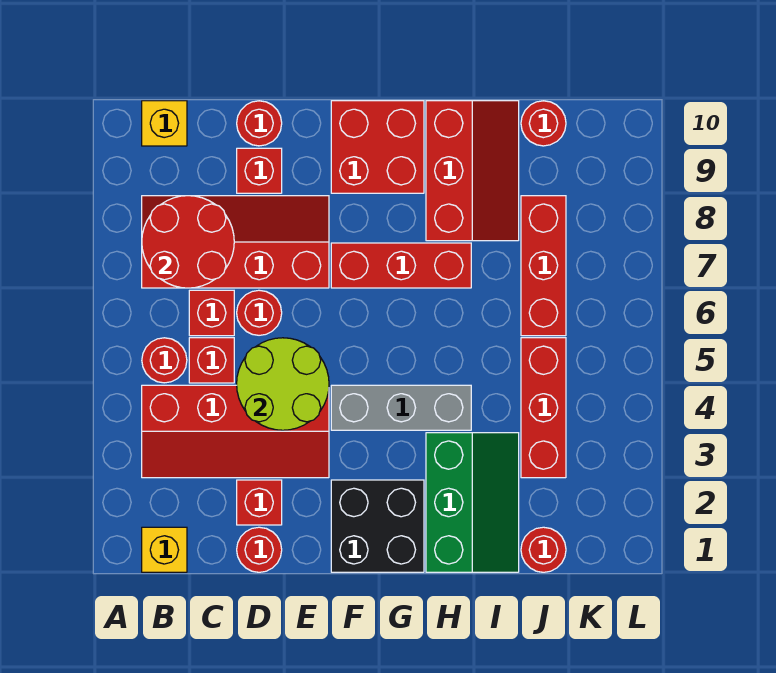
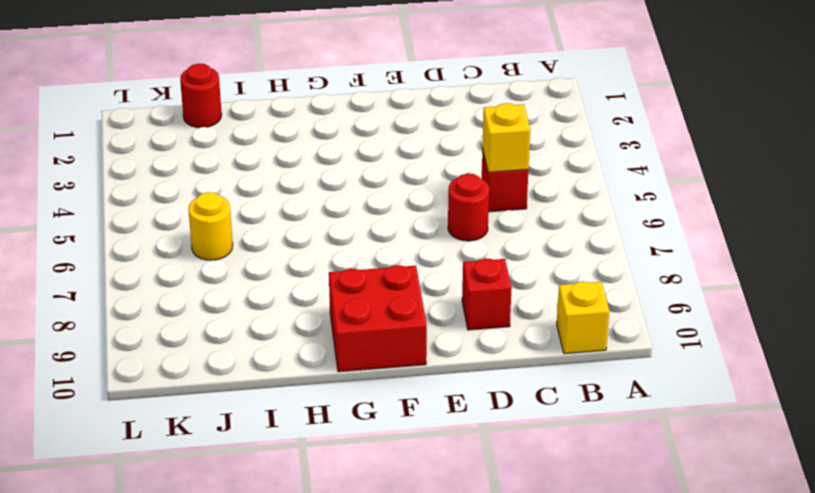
yellow brick C5 level 2 -> yellow brick B1 level 1
yellow round brick J6 level 1 -> red brick J6:J8 level 1
none -> red slope B3:E4 level 1 top 4
none -> red round brick B5 level 1
none -> red slope B7:E8 level 1 top 7

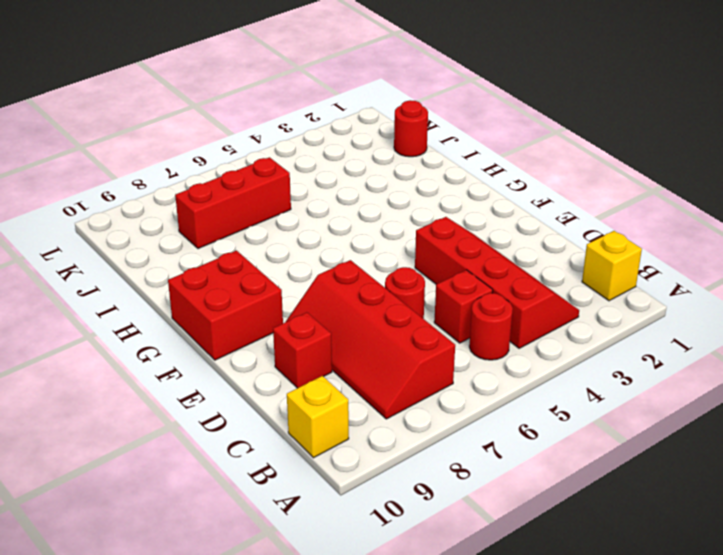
none -> red brick C6 level 1
none -> red round brick D1 level 1
none -> red brick D2 level 1

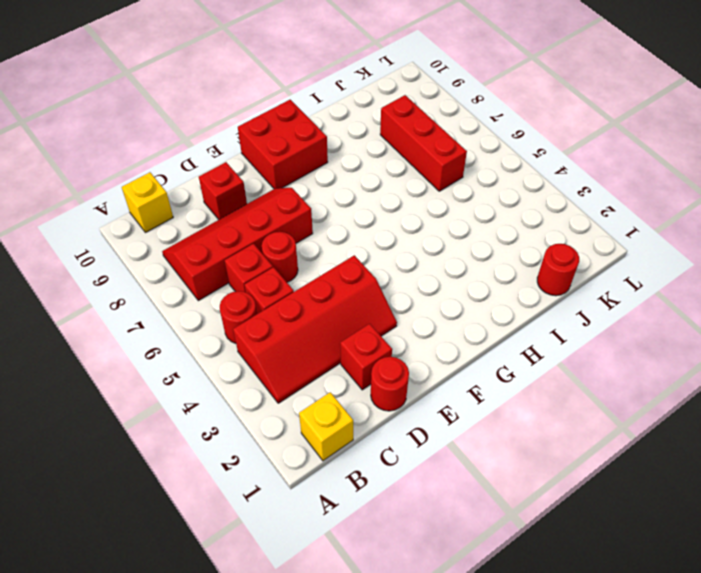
none -> red round brick D10 level 1
none -> black brick F1:G2 level 1
none -> grey brick F4:H4 level 1

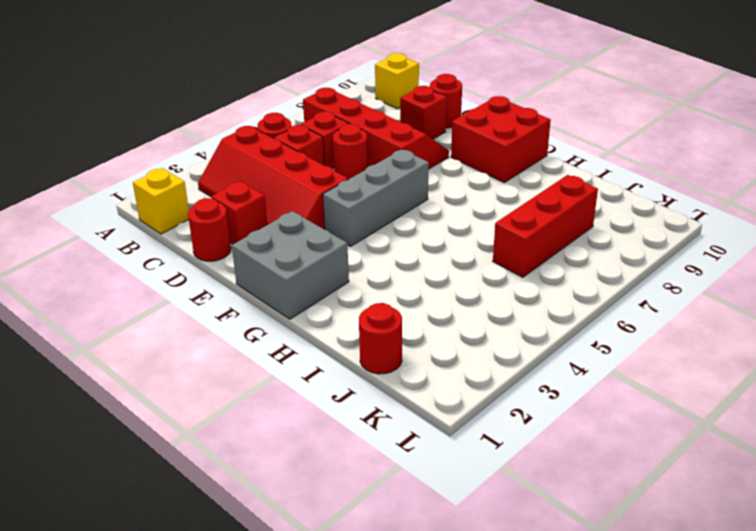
grey brick F1:G2 level 1 -> black brick F1:G2 level 1
grey brick F4:F6 level 1 -> grey brick F4:H4 level 1
none -> red brick F7:H7 level 1
none -> green slope H1:I3 level 1 top H
none -> red slope H8:I10 level 1 top H

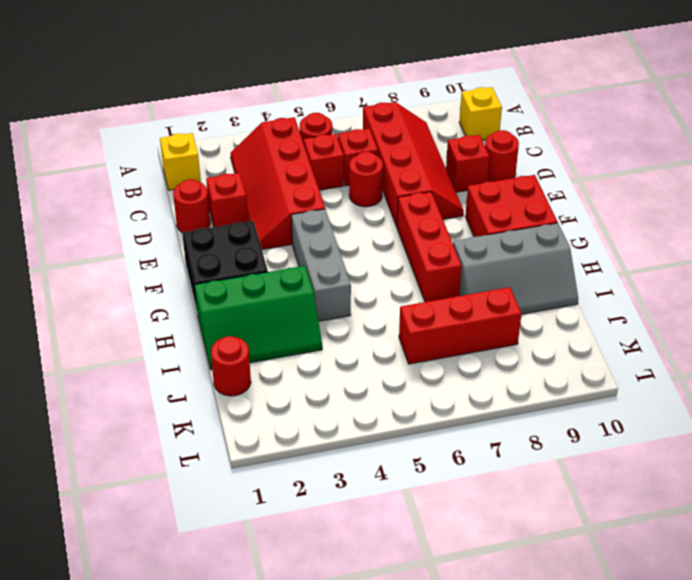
grey slope H8:I10 level 1 top H -> red slope H8:I10 level 1 top H
none -> red brick J3:J5 level 1
none -> red round brick J10 level 1
none -> red round brick B7:C8 level 2

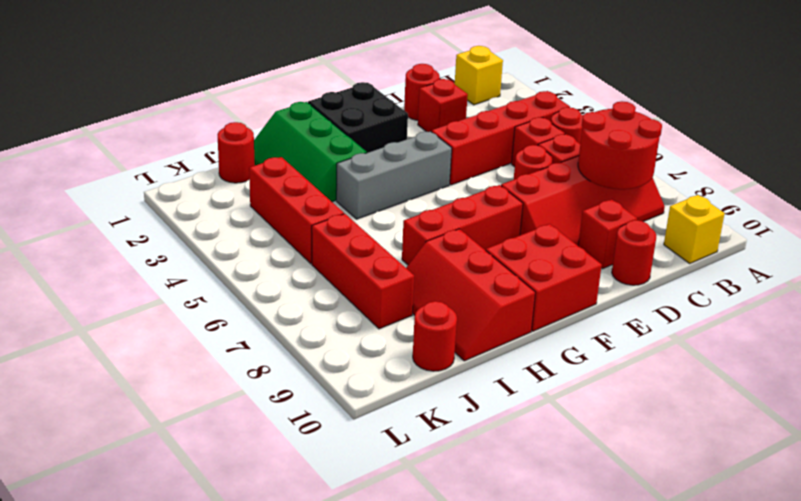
none -> lime round brick D4:E5 level 2

